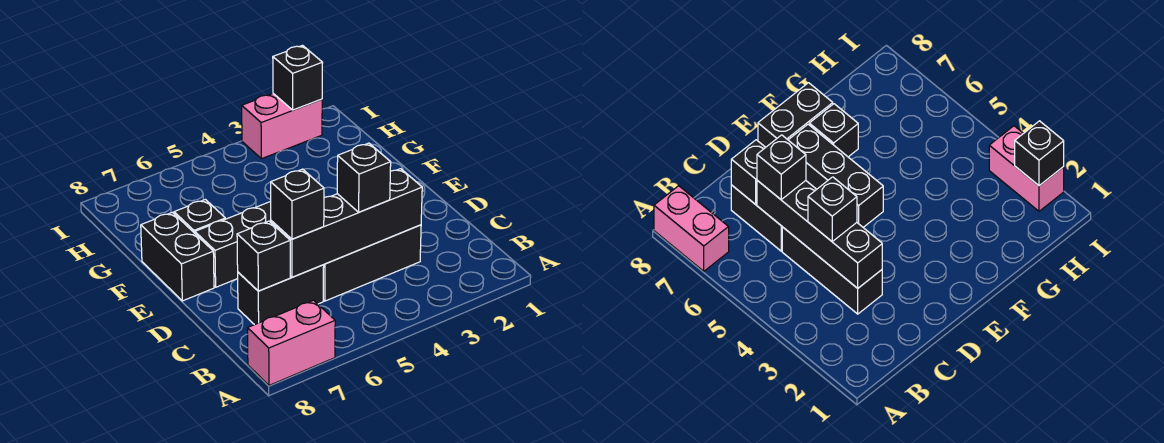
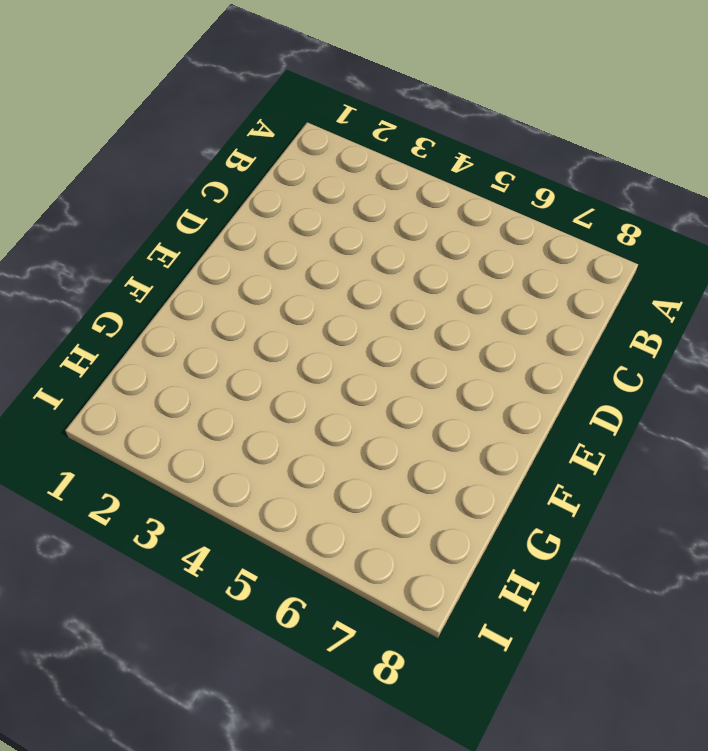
none -> pink brick A7:A8 level 1
none -> black brick C3:C5 level 1
none -> black brick C6:C7 level 1

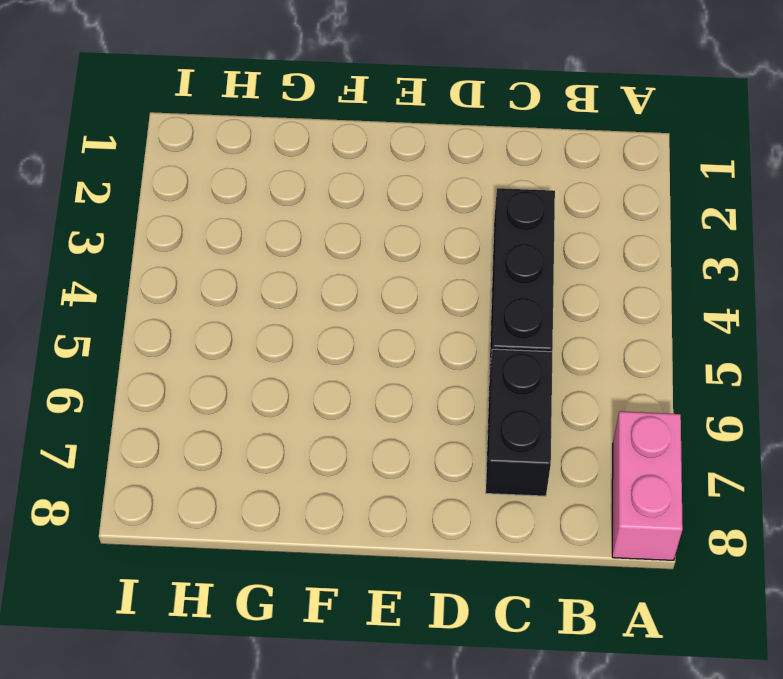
none -> black brick E5:E7 level 1
none -> black brick E8:F8 level 1
none -> black brick F7 level 1

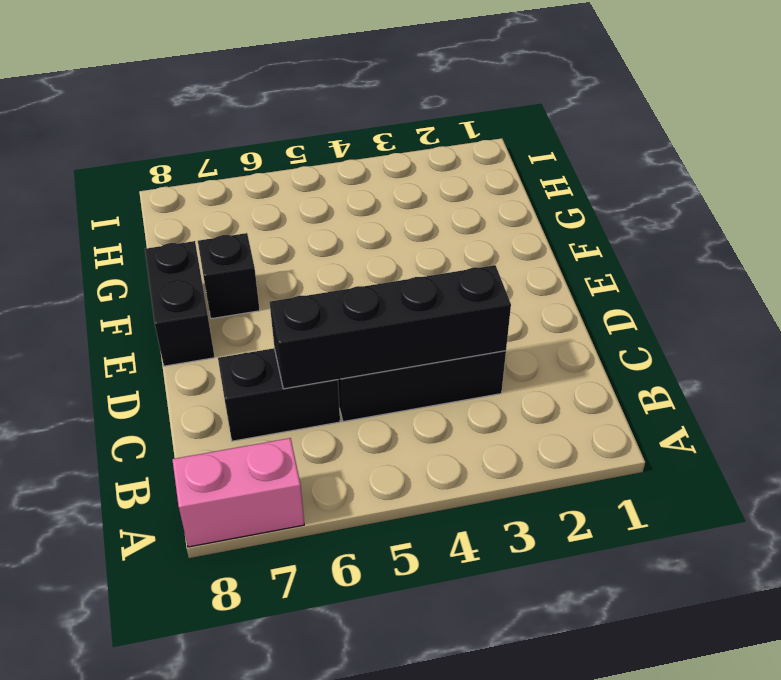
none -> black brick E5:E7 level 1
none -> pink brick I2:I3 level 1
none -> black brick C7 level 2

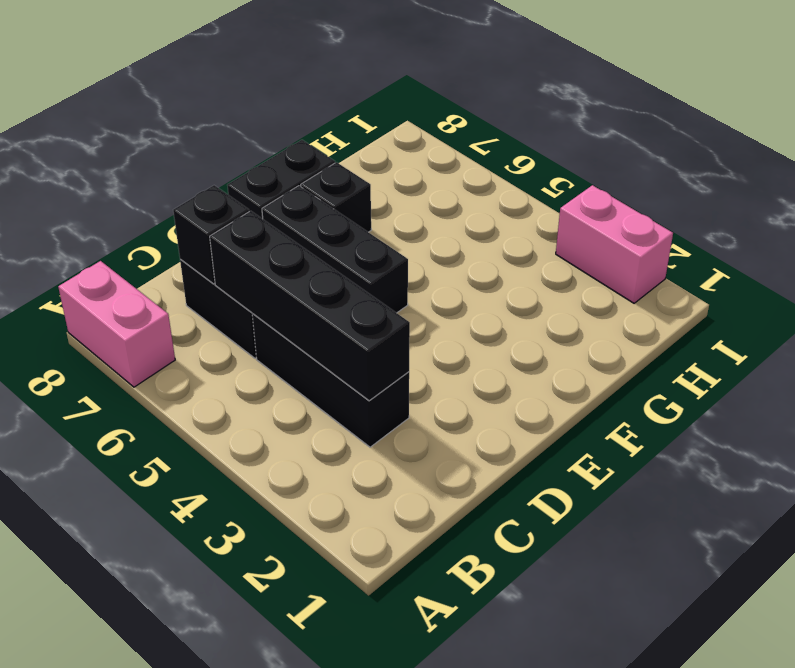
none -> black brick I2 level 2
none -> black brick C4 level 3
none -> black brick C6 level 3

